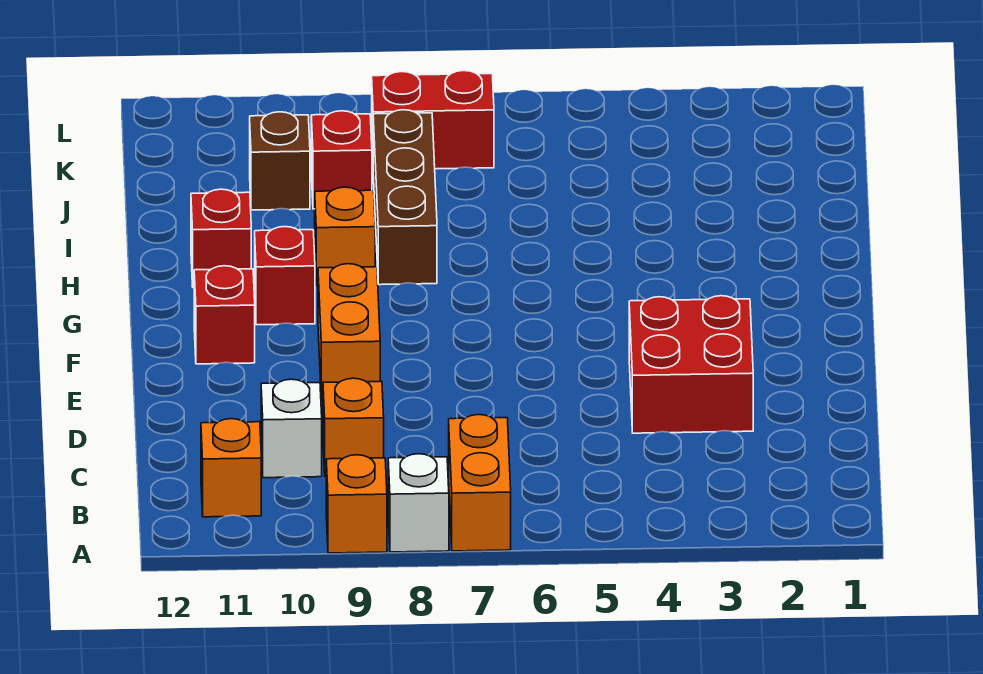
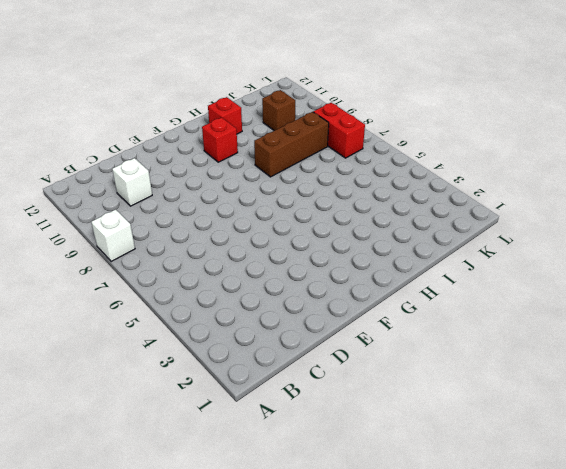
none -> orange brick A7:B7 level 1
none -> orange brick A9 level 1
none -> orange brick B11 level 1

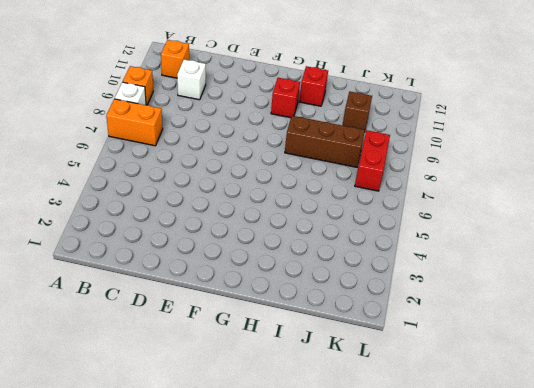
none -> orange brick C9 level 1
none -> red brick D3:E4 level 1
none -> orange brick E9:F9 level 1

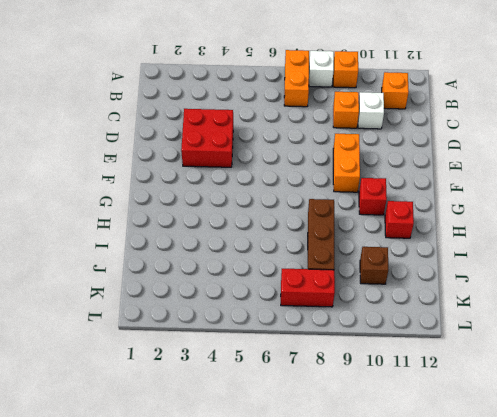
none -> red brick F11 level 1
none -> orange brick H9 level 1
none -> red brick J9 level 1

